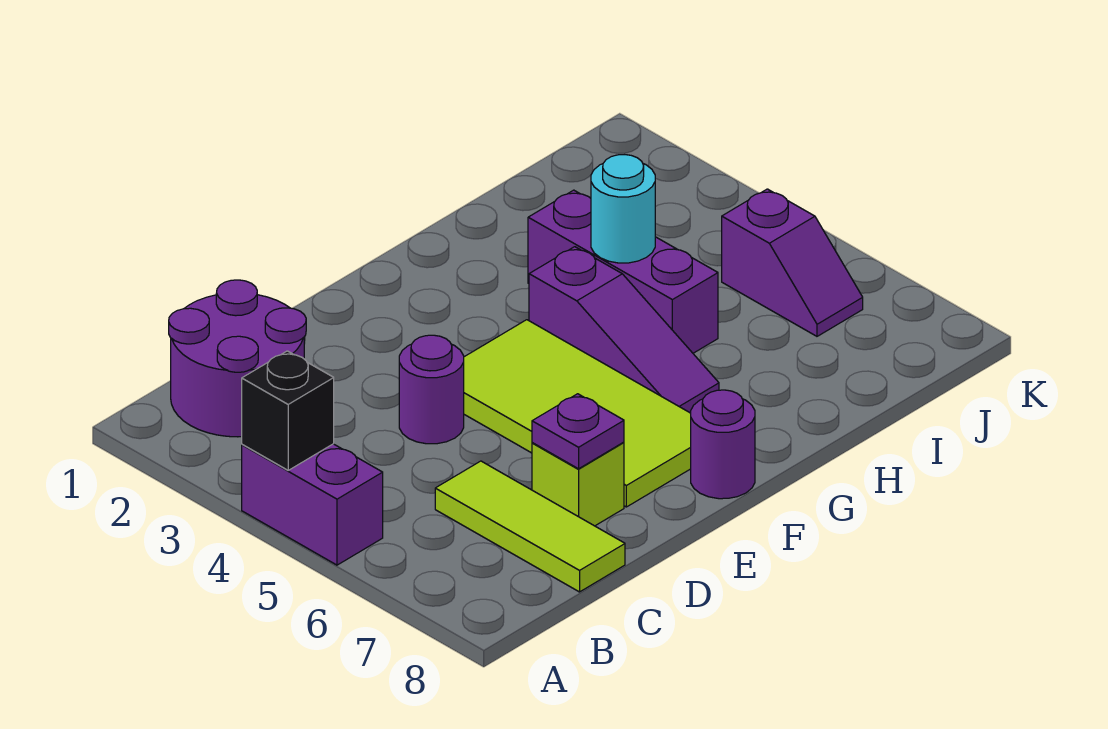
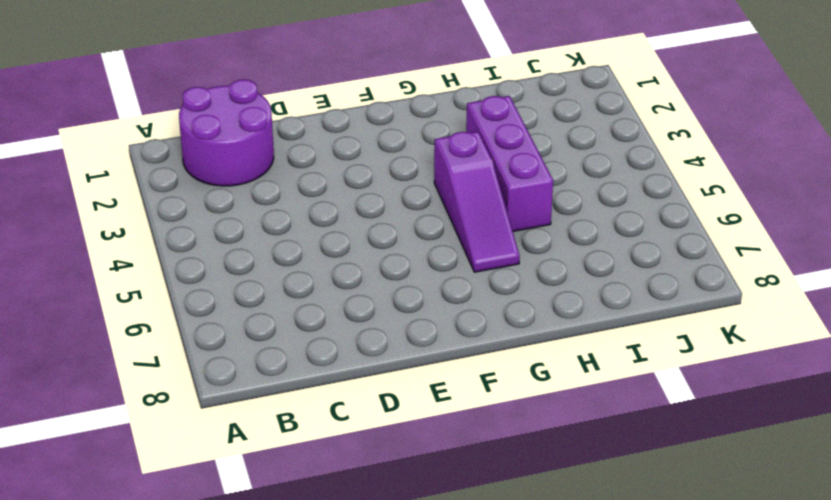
none -> purple brick A4:A5 level 1
none -> lime tile C6:C8 level 1
none -> purple round brick D4 level 1

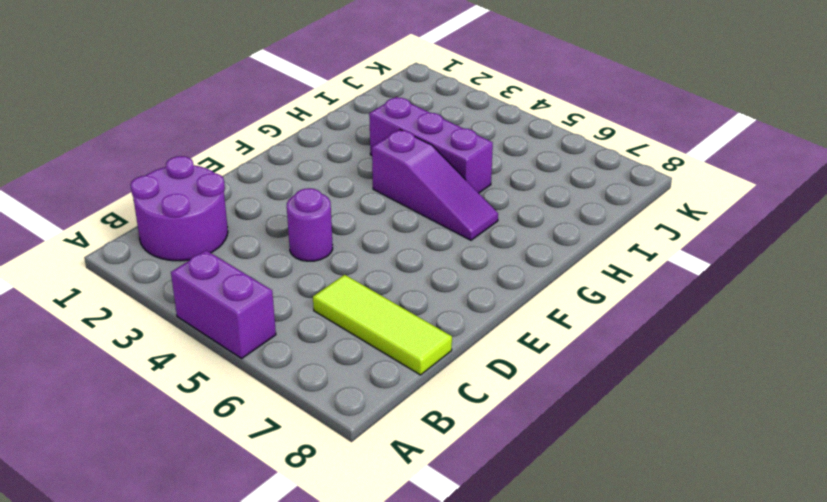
none -> lime brick D7 level 1
none -> lime tile E4:F7 level 1
none -> purple round brick F8 level 1

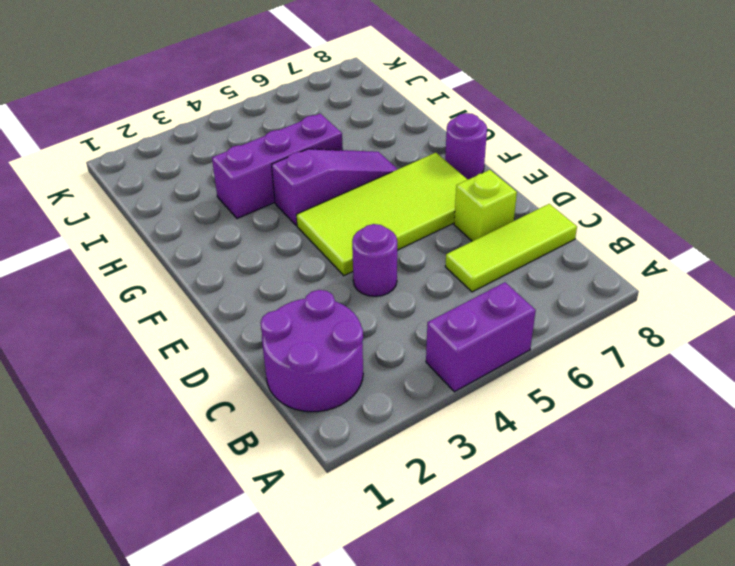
none -> purple slope J5:J6 level 1 top 5
none -> black brick A4 level 2
none -> purple plate D7 level 2

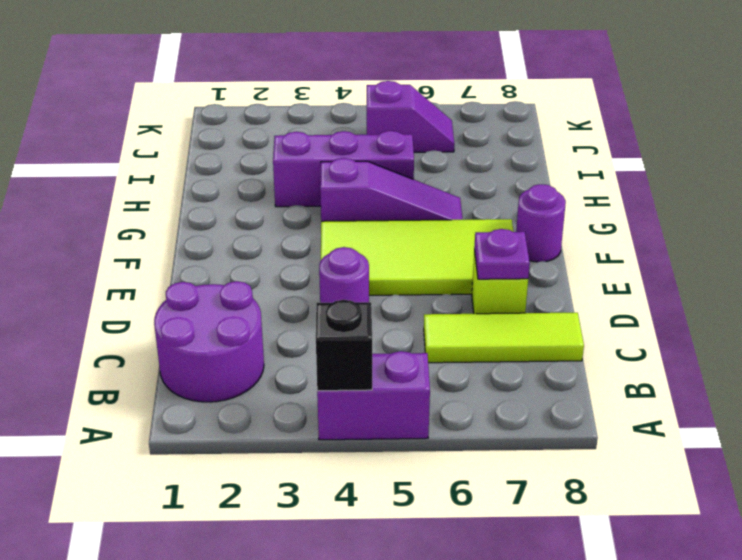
none -> cyan round brick H4 level 2

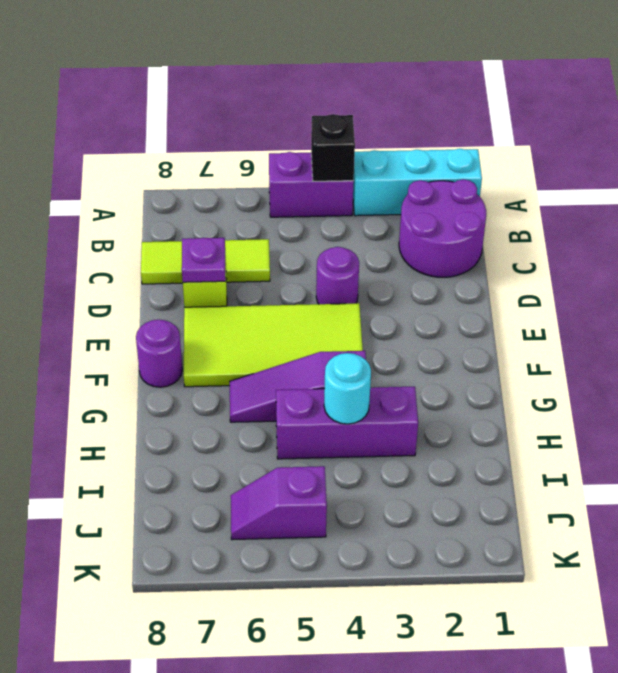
cyan brick A1:A3 level 1 -> none

